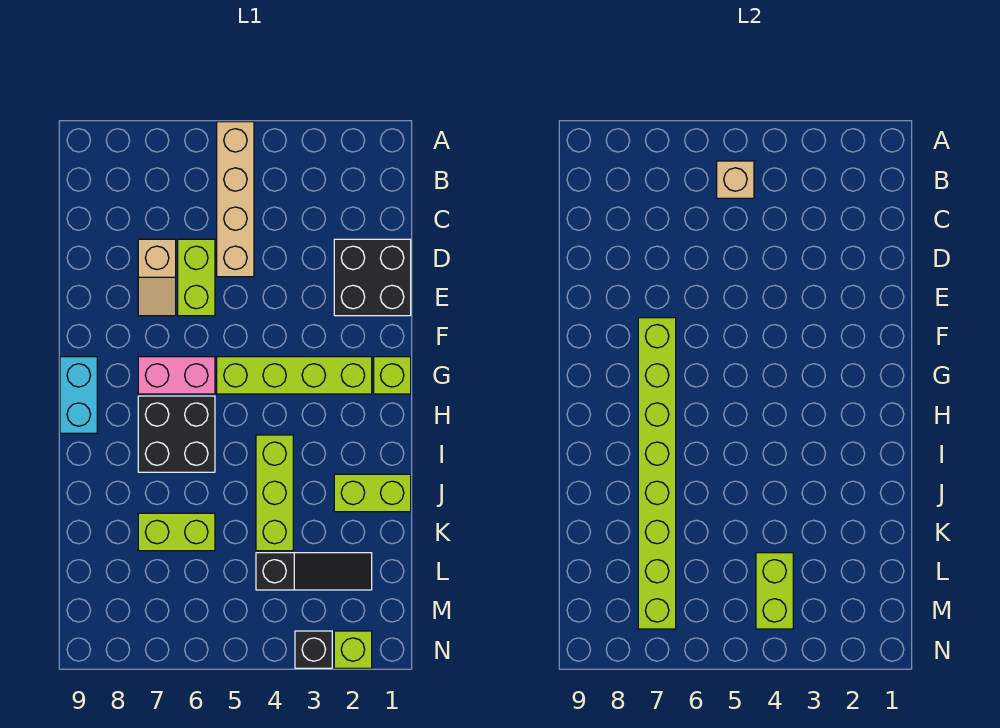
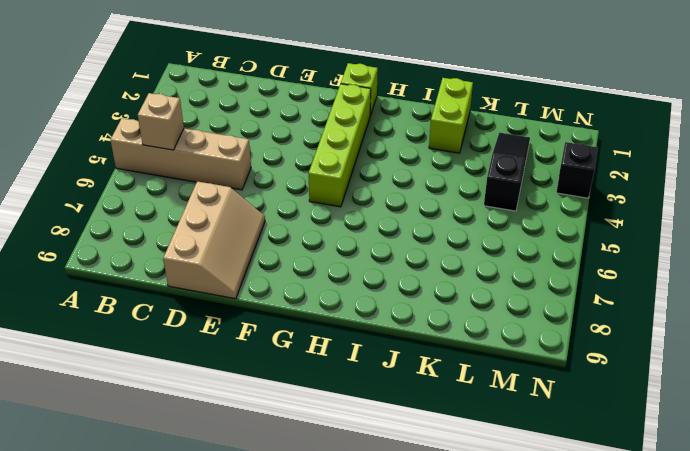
tan slope D7:E9 level 1 top D -> tan slope D7:E7 level 1 top D
none -> black brick D1:E2 level 1
none -> lime brick D6:E6 level 1
none -> pink brick G6:G7 level 1

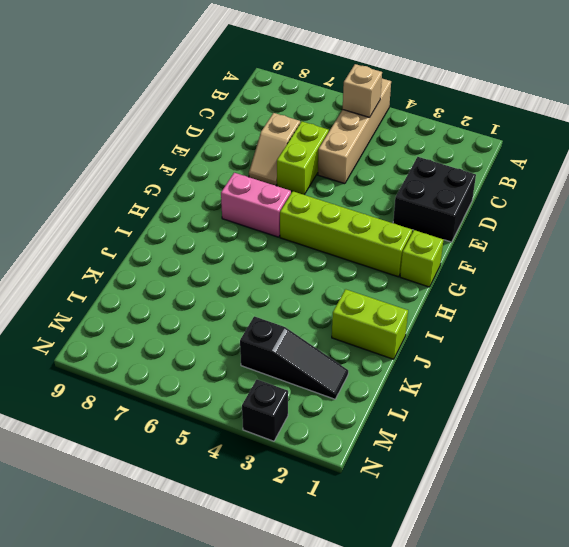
none -> cyan brick G9:H9 level 1
none -> black brick H6:I7 level 1
none -> lime brick I4:K4 level 1

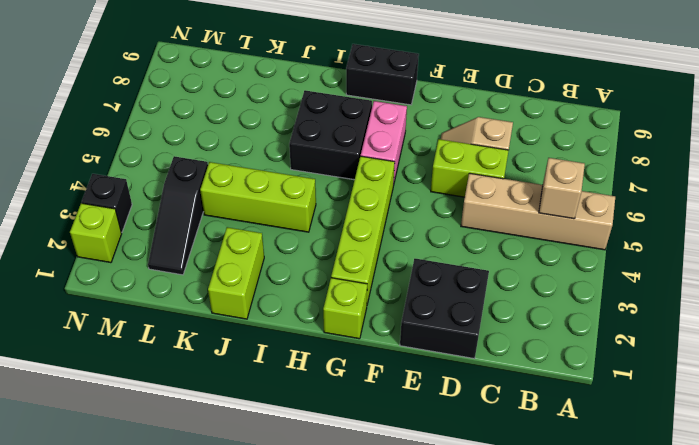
black brick G9:H9 level 1 -> cyan brick G9:H9 level 1
none -> lime brick K6:K7 level 1
none -> lime brick F7:M7 level 2
none -> lime brick L4:M4 level 2

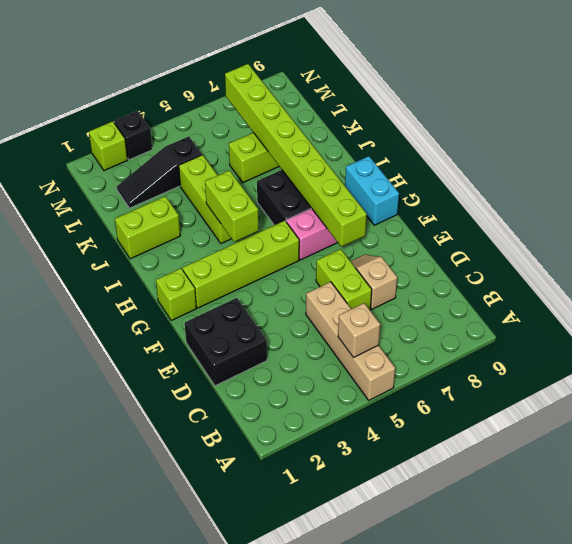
lime brick H4:I4 level 2 -> lime brick L4:M4 level 2

